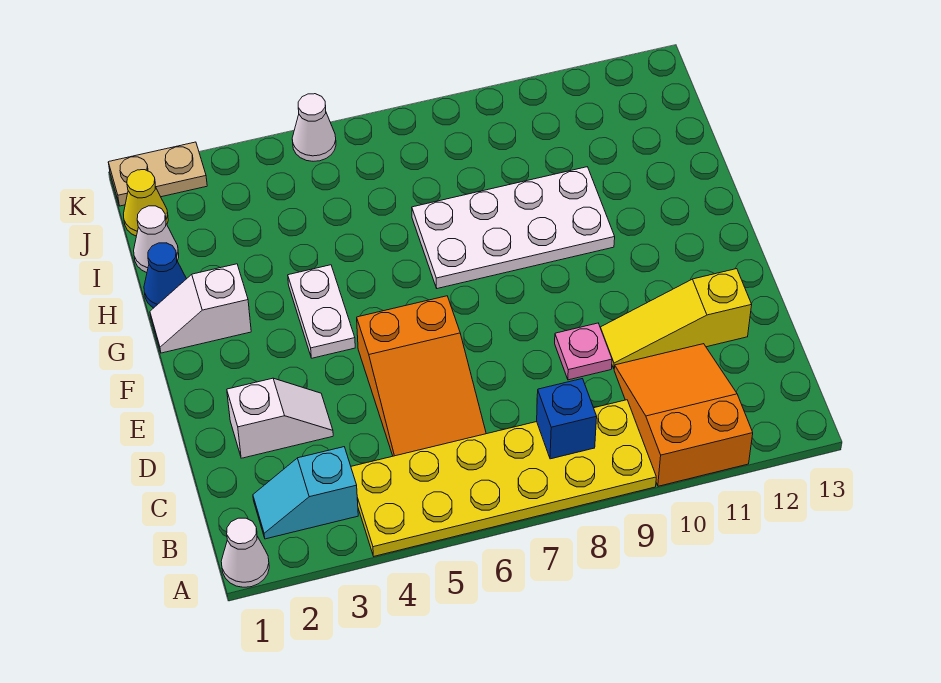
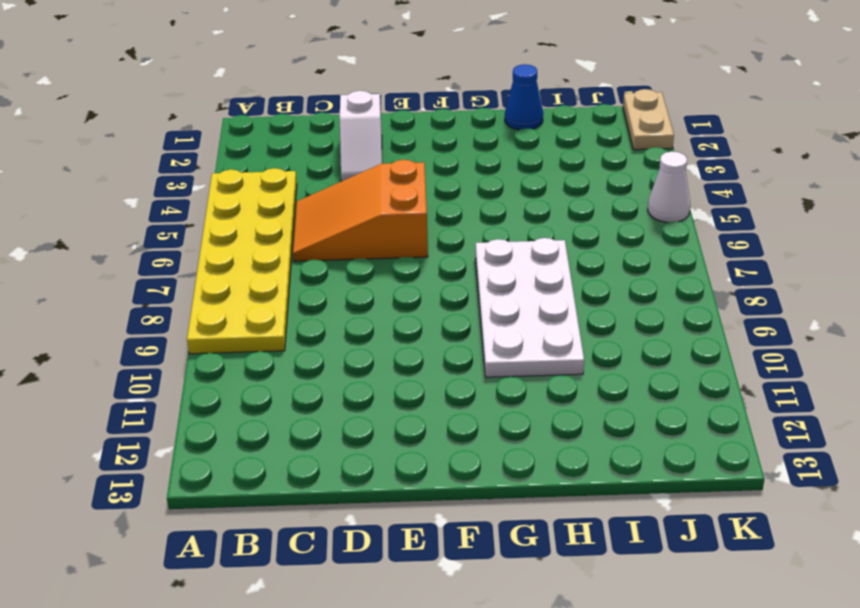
none -> white cone A1 level 1
none -> orange slope A10:C11 level 1 top A
none -> cyan slope B2:B3 level 1 top 3

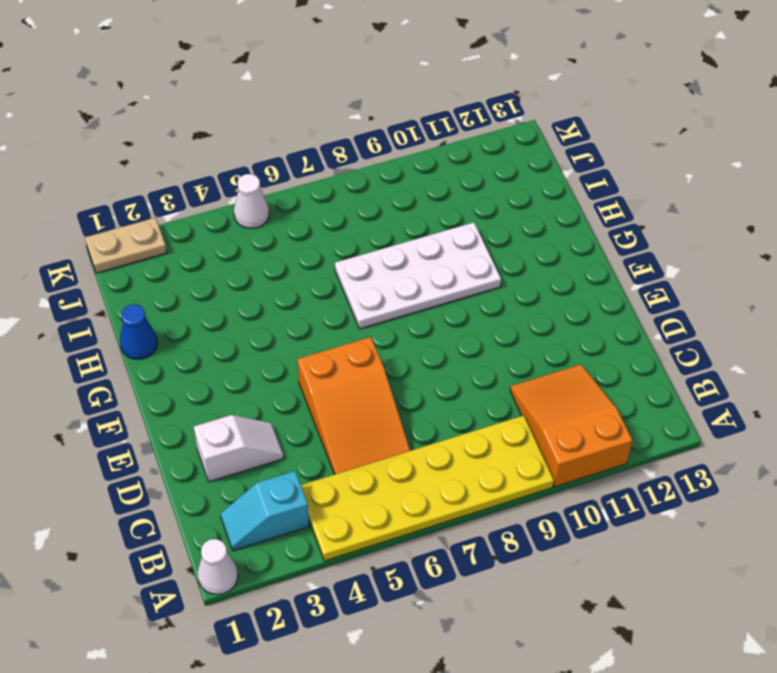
none -> pink plate D9 level 1
none -> yellow slope D10:D12 level 1 top 12
none -> white plate F4:G4 level 1

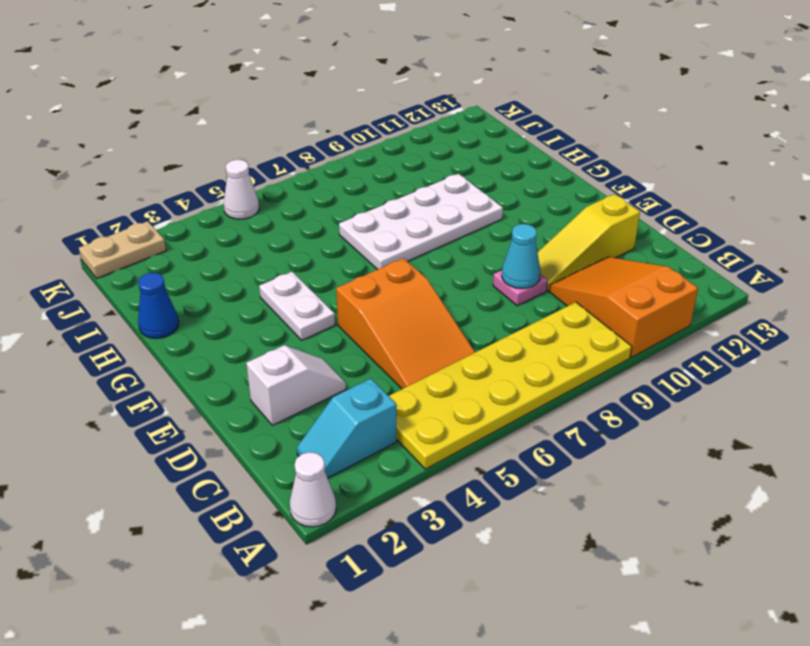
cyan cone D9 level 2 -> none
none -> white slope G1:G2 level 1 top 2
none -> white cone I1 level 1
none -> yellow cone J1 level 1

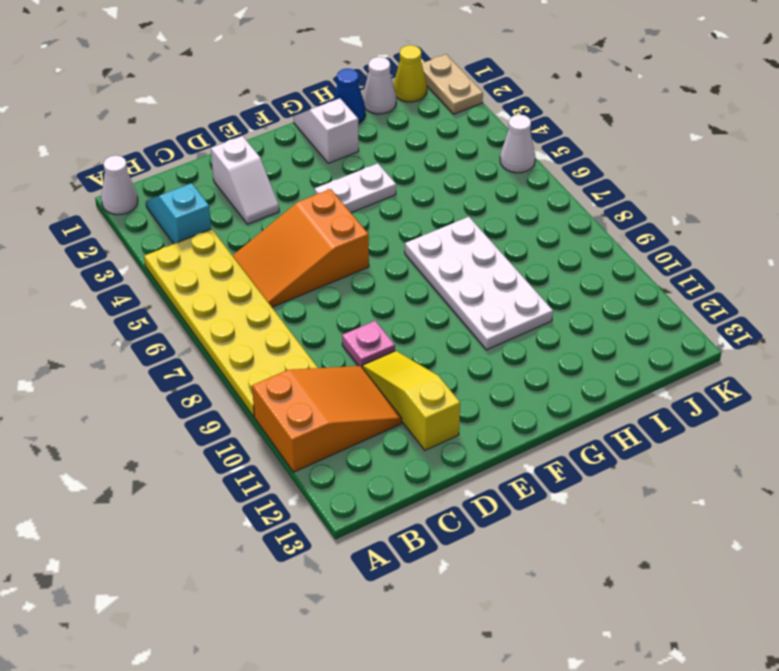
none -> blue brick B8 level 2

